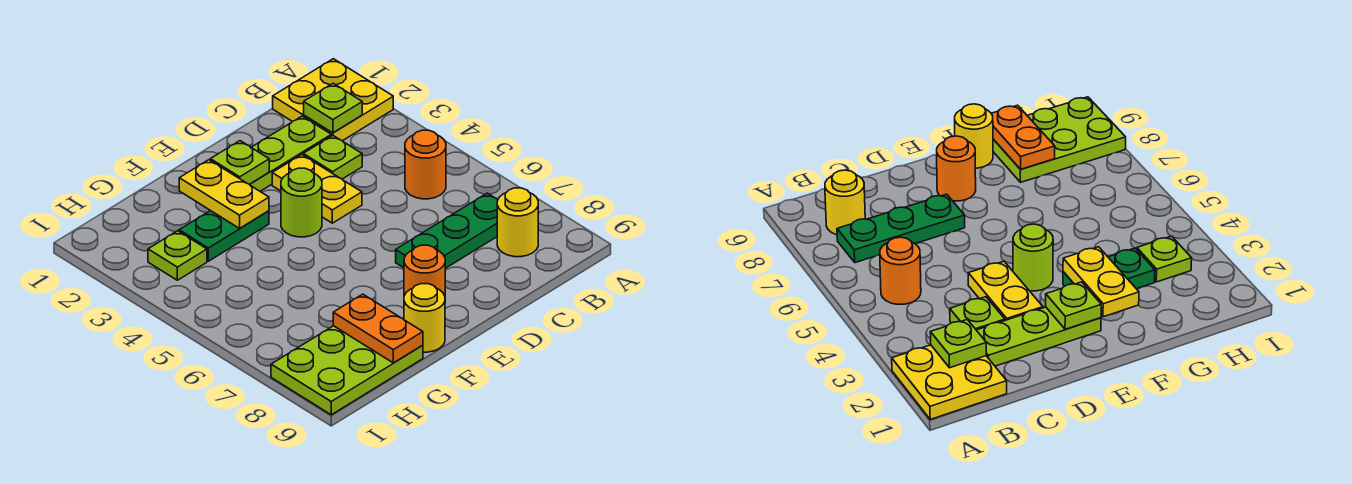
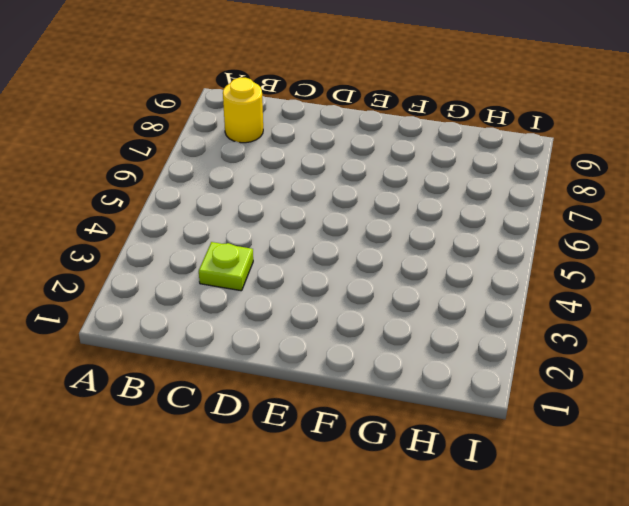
none -> yellow plate A1:B2 level 1
none -> orange round brick B5 level 1
none -> green plate B7:D7 level 1

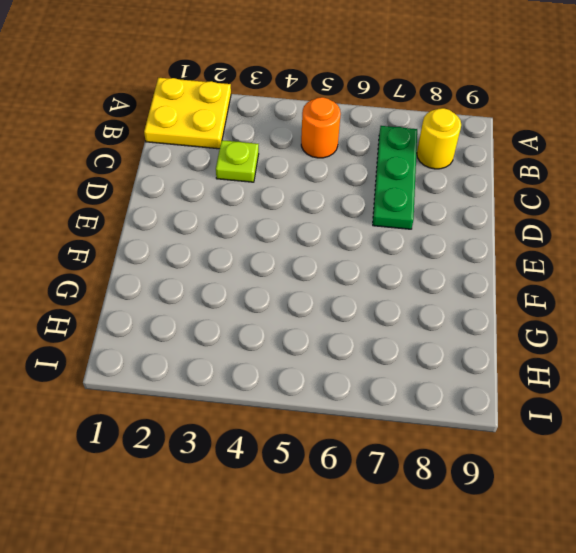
none -> lime plate C2:E2 level 1
none -> yellow plate D3:D4 level 1
none -> lime round brick E4 level 1

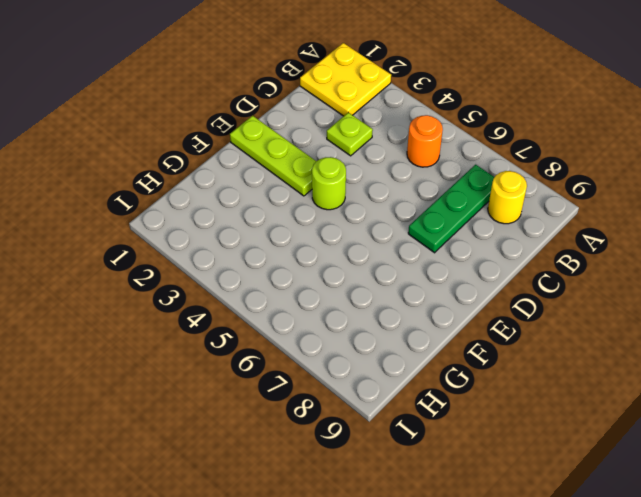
lime plate E1:E3 level 1 -> lime plate C2:E2 level 1
none -> yellow plate D3:D4 level 1
none -> orange round brick E8 level 1
none -> green plate F3:G3 level 1

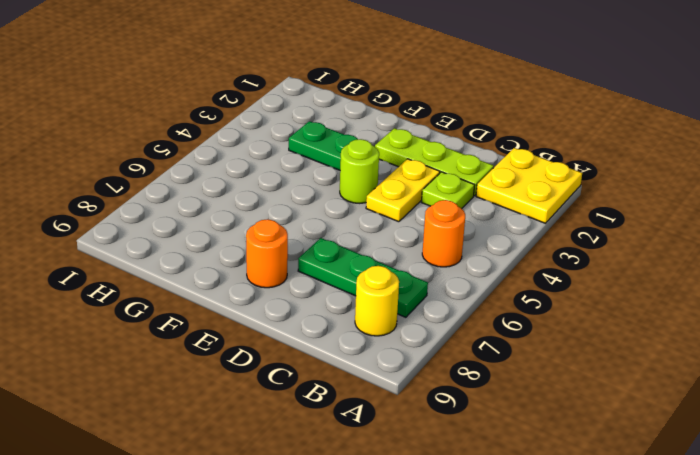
none -> yellow round brick F9 level 1
none -> lime plate G8:I9 level 1
none -> lime plate H3 level 1

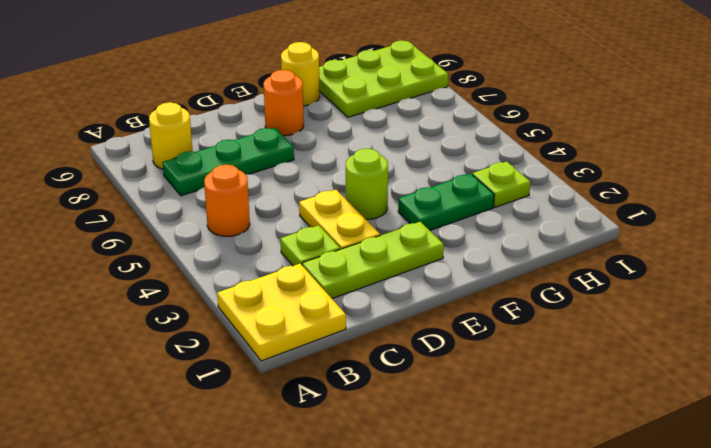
none -> lime plate B2 level 2
none -> lime plate E2 level 2
none -> yellow plate F2:F3 level 2

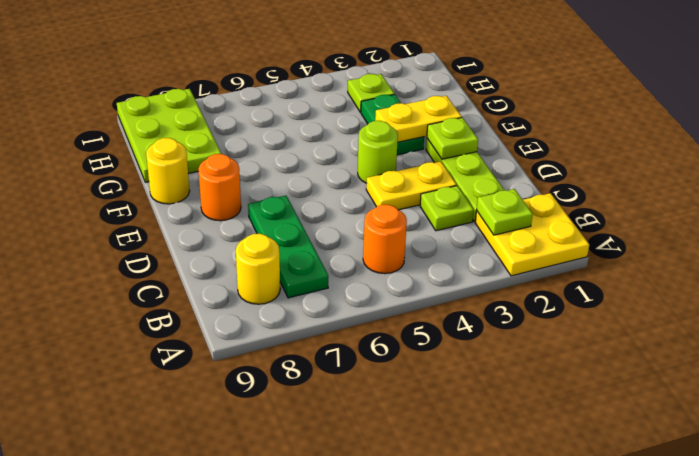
none -> orange plate G8:G9 level 2

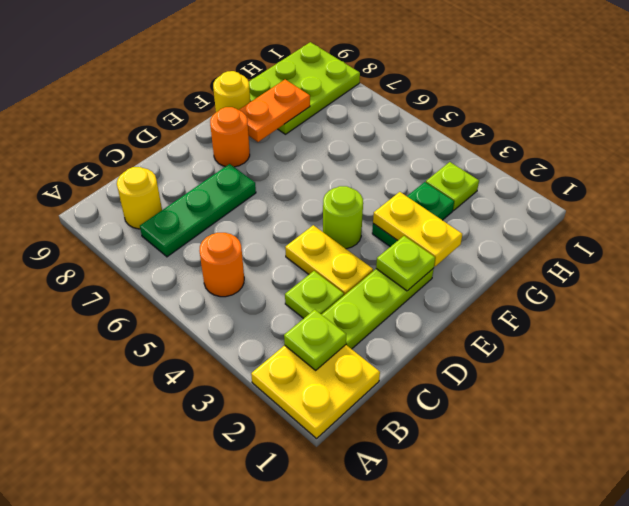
orange plate F8:G8 level 2 -> orange plate G8:G9 level 2

